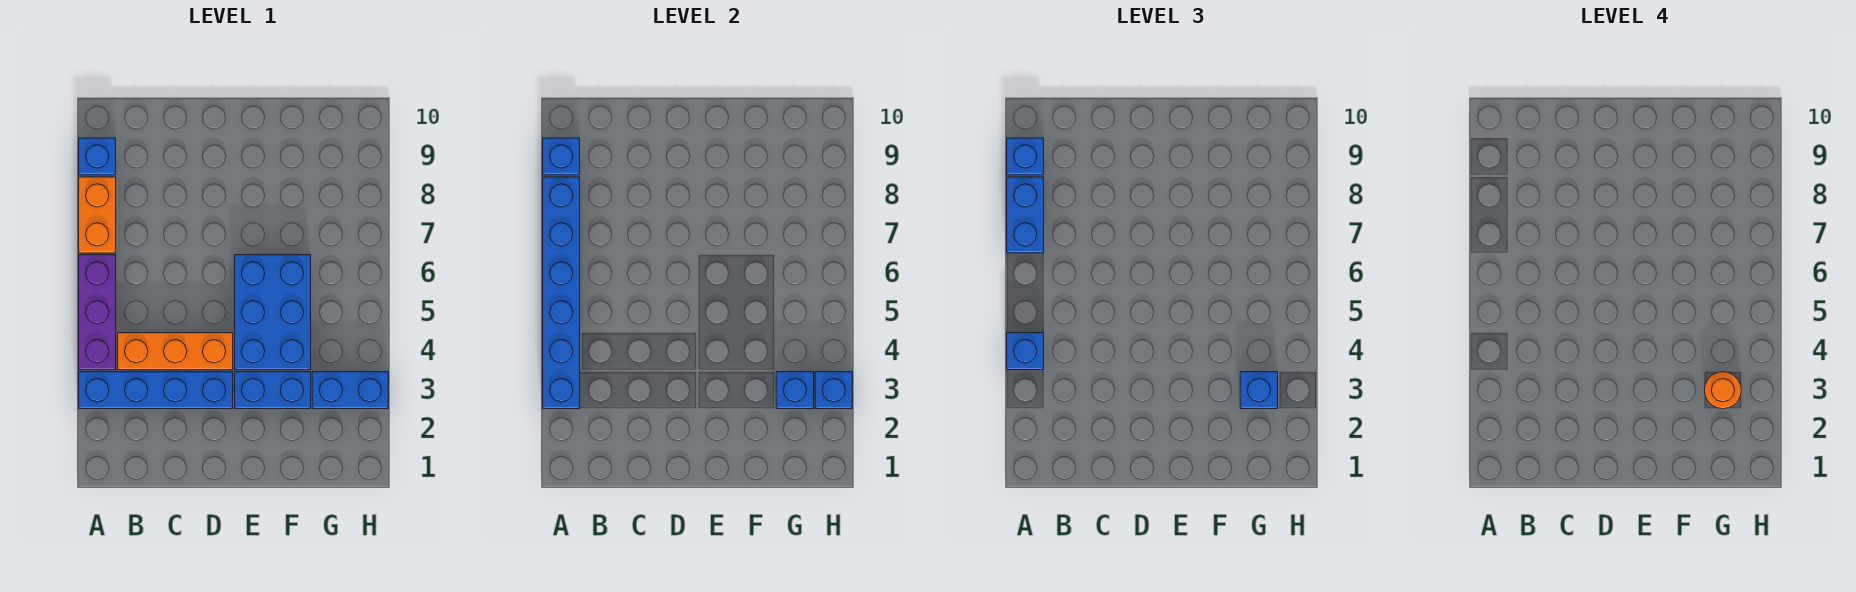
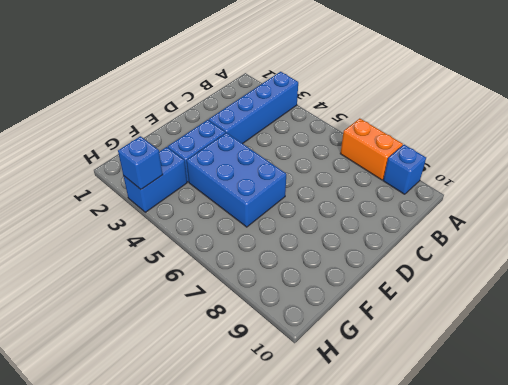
none -> purple brick A4:A6 level 1
none -> orange brick B4:D4 level 1
none -> blue brick A3:A8 level 2

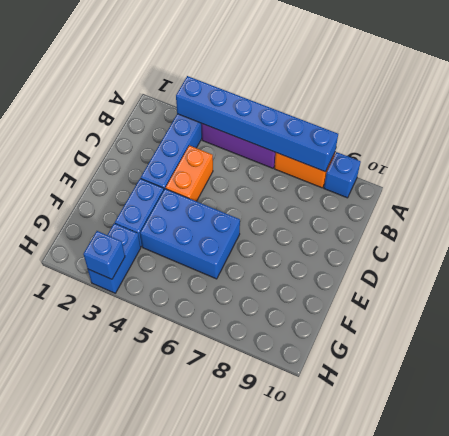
orange brick C4:D4 level 1 -> orange brick B4:D4 level 1
none -> blue brick A9 level 2
none -> blue brick G3 level 2
none -> blue brick A4 level 3

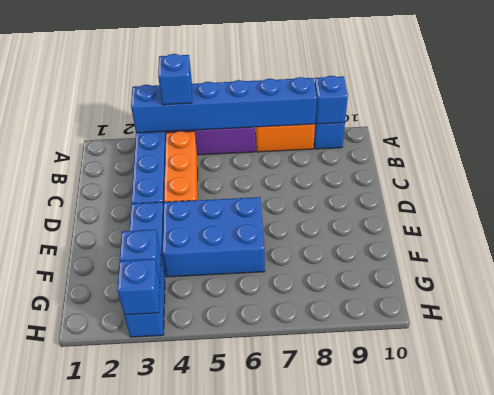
none -> blue brick A7:A8 level 3
none -> blue brick A9 level 3
none -> blue brick G3 level 3

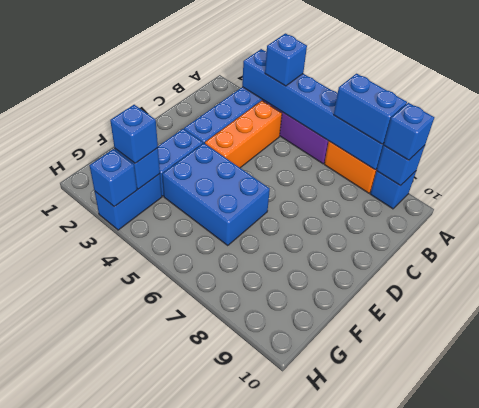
none -> orange round brick G3 level 4

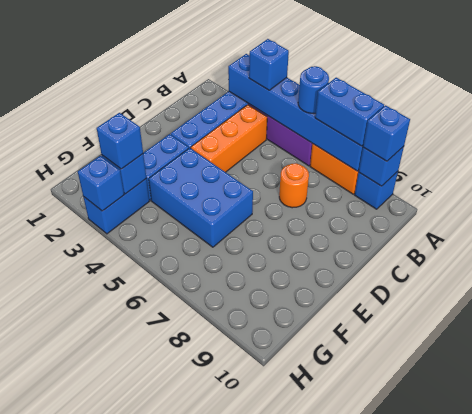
blue round brick A6 level 3 -> none
orange round brick C7 level 1 -> orange round brick G3 level 4

